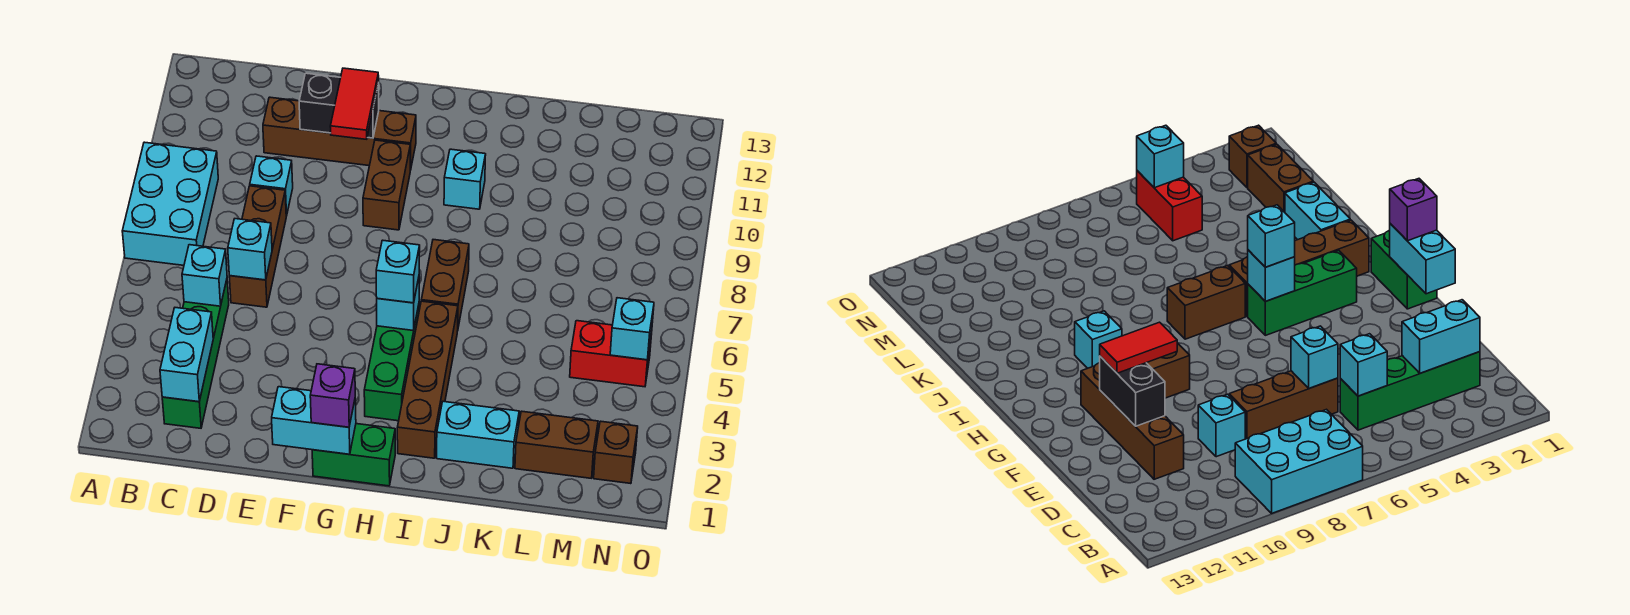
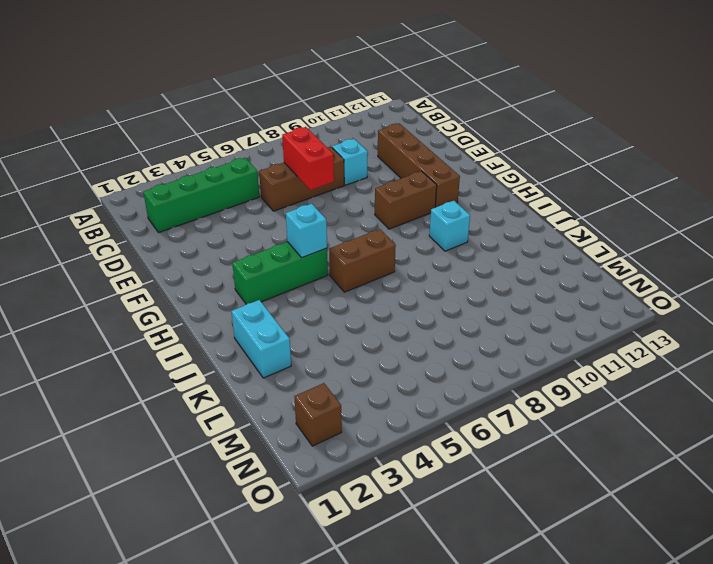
red brick D7:E7 level 2 -> red brick M5:N5 level 1
none -> cyan brick A7:B9 level 1
none -> green brick G1:H1 level 1
none -> brown brick I2:I5 level 1

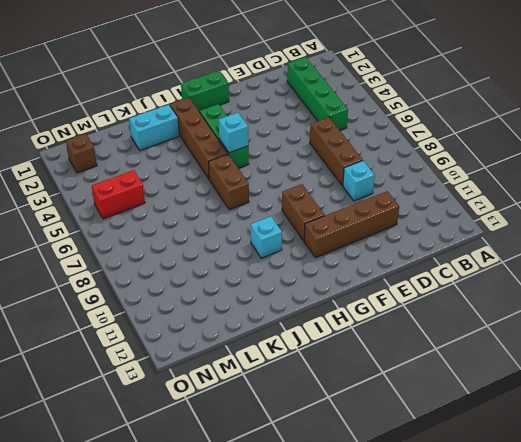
none -> cyan brick A7:B9 level 1
none -> brown brick L2:M2 level 1
none -> cyan brick C2:C3 level 2

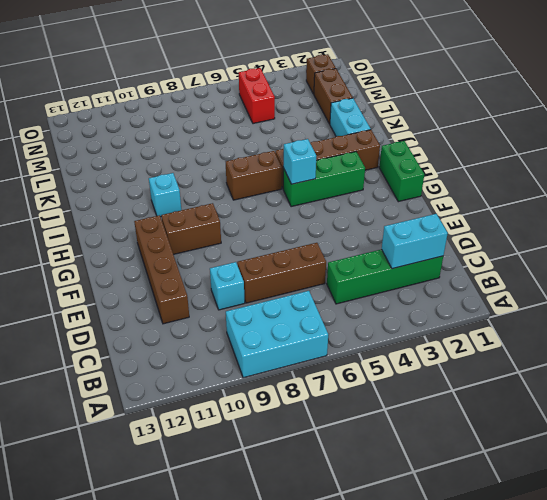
none -> cyan brick C5 level 2
none -> cyan brick D6 level 2
none -> black brick E11:F11 level 2

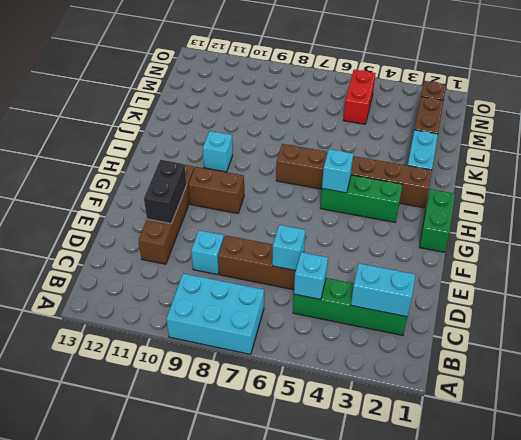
none -> cyan brick F1:G1 level 2
none -> cyan brick N5 level 2
none -> red tile F10:F11 level 3

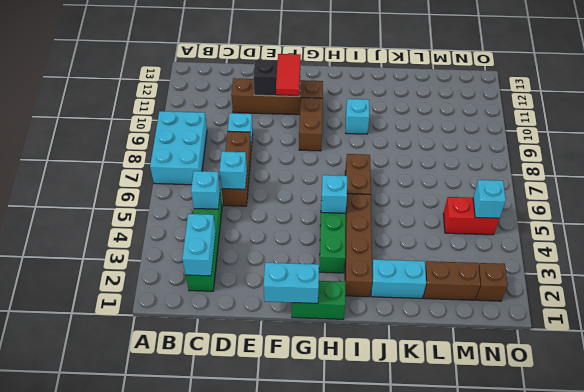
none -> purple brick G1 level 3
none -> cyan brick H5 level 3

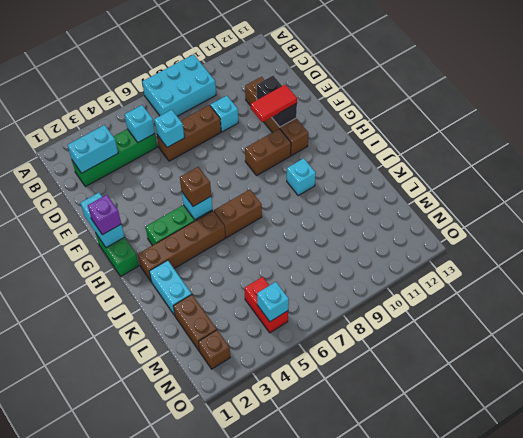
brown brick H5 level 3 -> cyan brick H5 level 3

